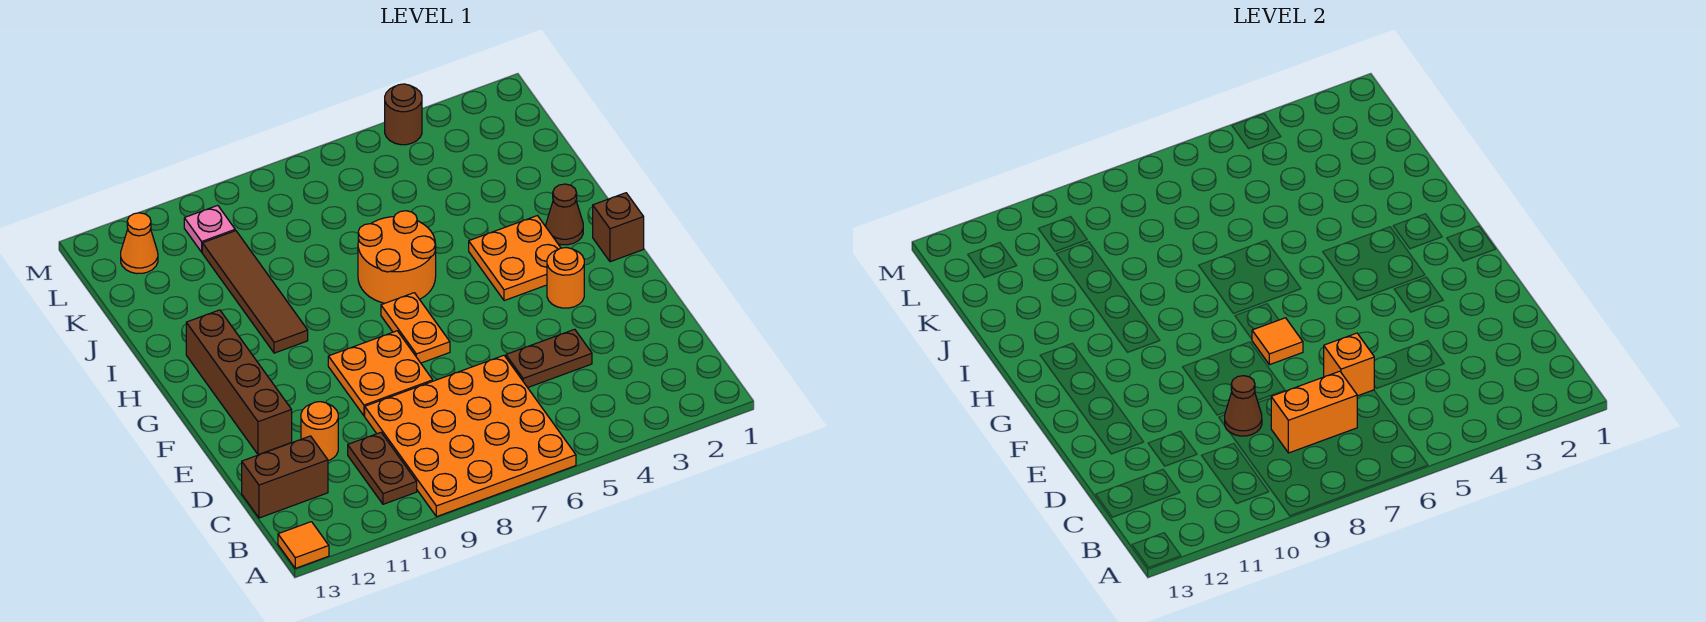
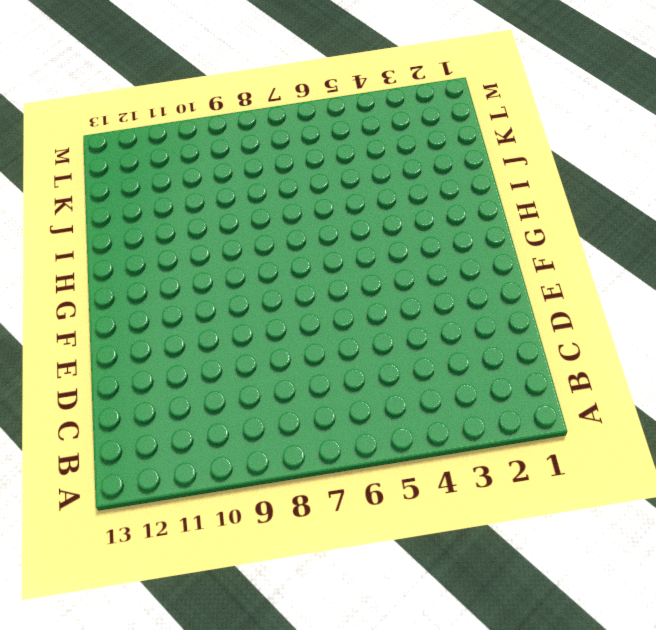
none -> orange plate A6:D9 level 1
none -> orange tile A13 level 1
none -> brown plate B10:C10 level 1

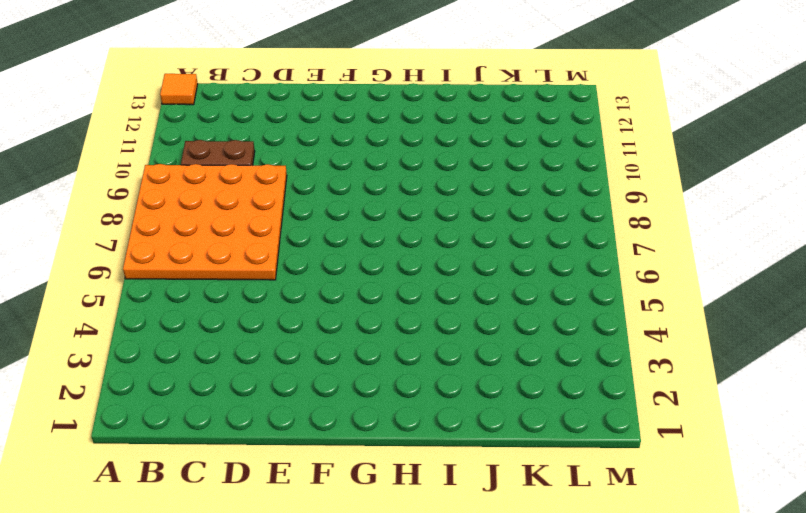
none -> brown brick C12:C13 level 1
none -> brown plate D4:D5 level 1
none -> orange round brick D11 level 1

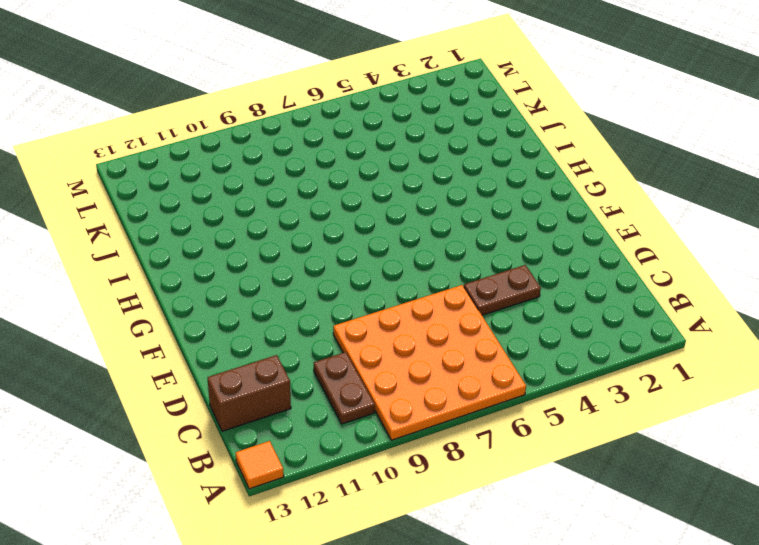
none -> orange round brick D11 level 1
none -> orange plate E8:F9 level 1
none -> brown brick E12:H12 level 1

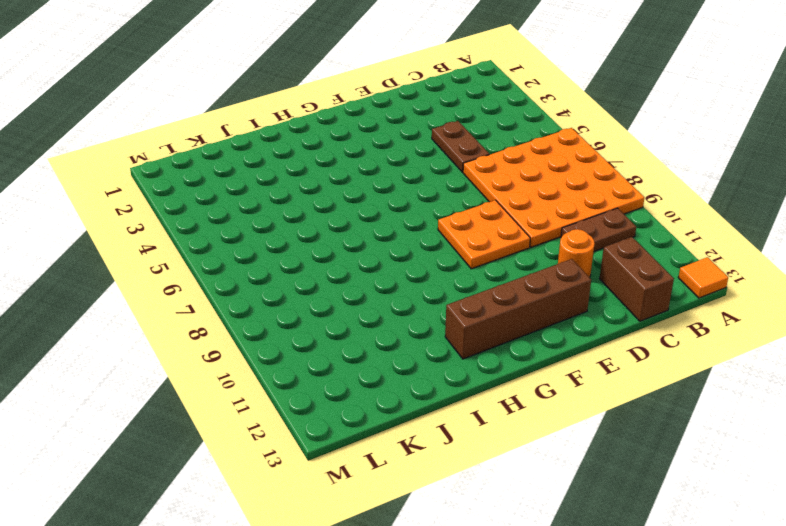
none -> orange round brick F3 level 1
none -> orange plate F7:G7 level 1
none -> brown brick G1 level 1

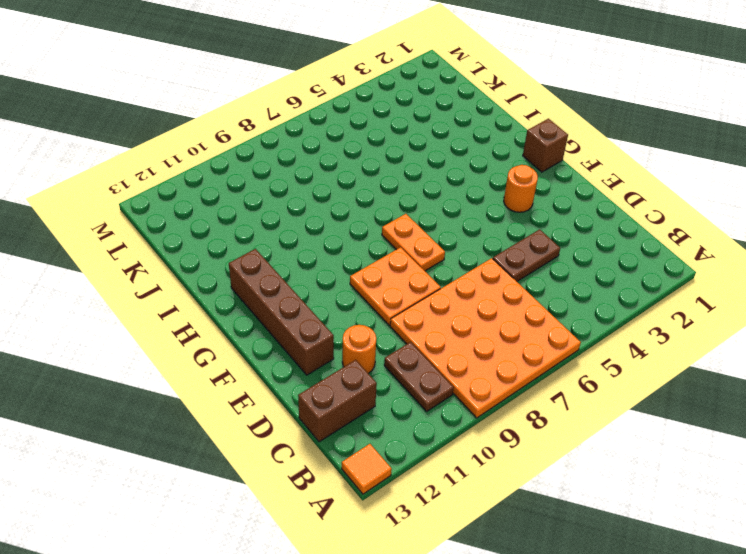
none -> orange plate G3:H4 level 1
none -> brown cone H2 level 1
none -> orange round brick H6:I7 level 1

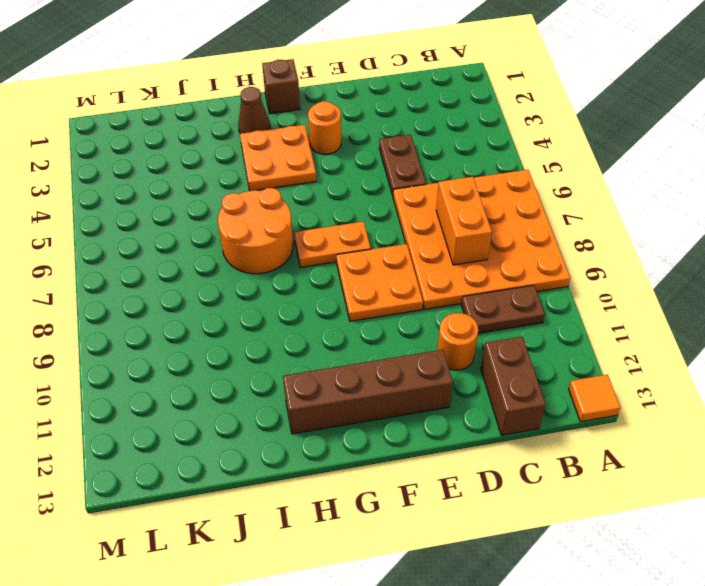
none -> brown tile H10:K10 level 1
none -> pink plate L10 level 1
none -> orange cone L12 level 1

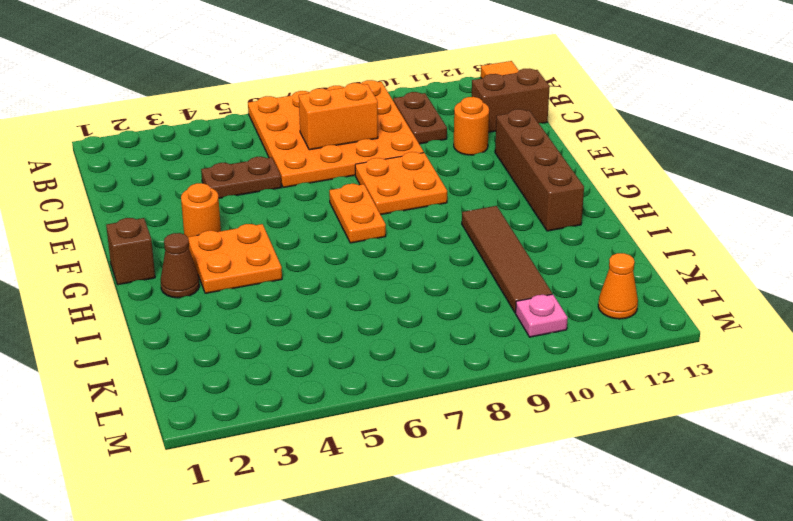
none -> orange round brick H6:I7 level 1
none -> brown round brick M4 level 1
none -> orange brick D6 level 2

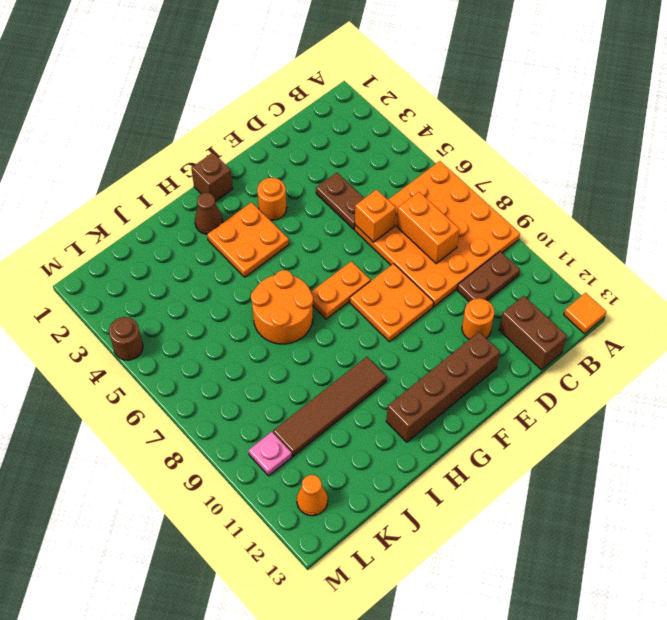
none -> brown cone D9 level 2
none -> orange tile F7 level 2

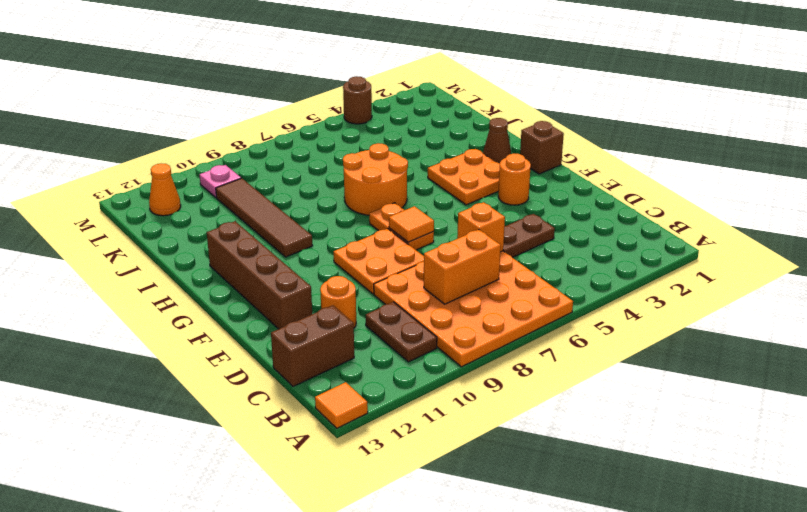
none -> brown cone D9 level 2

